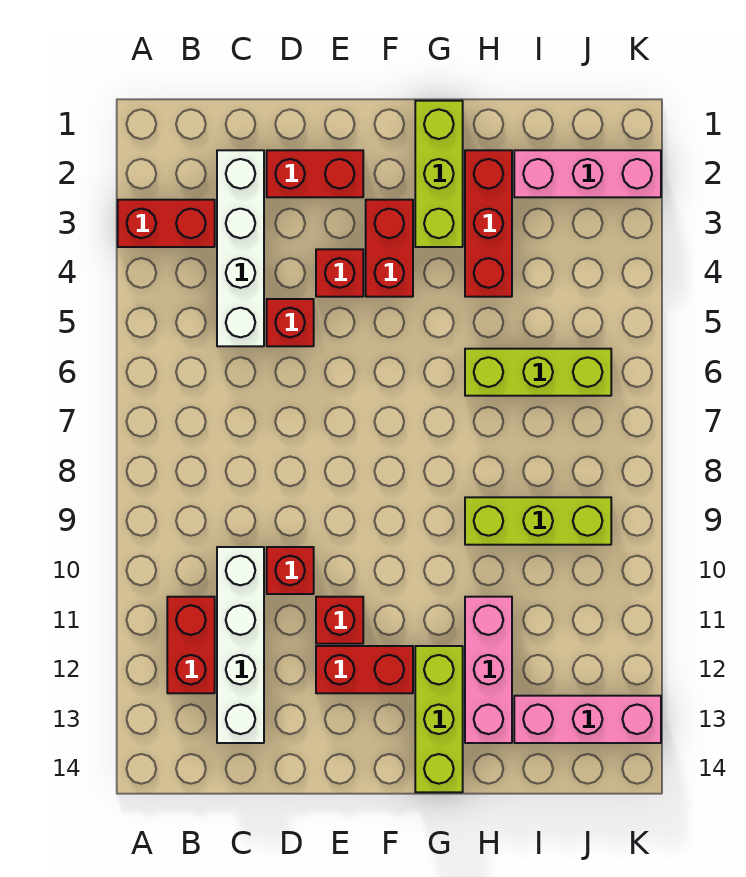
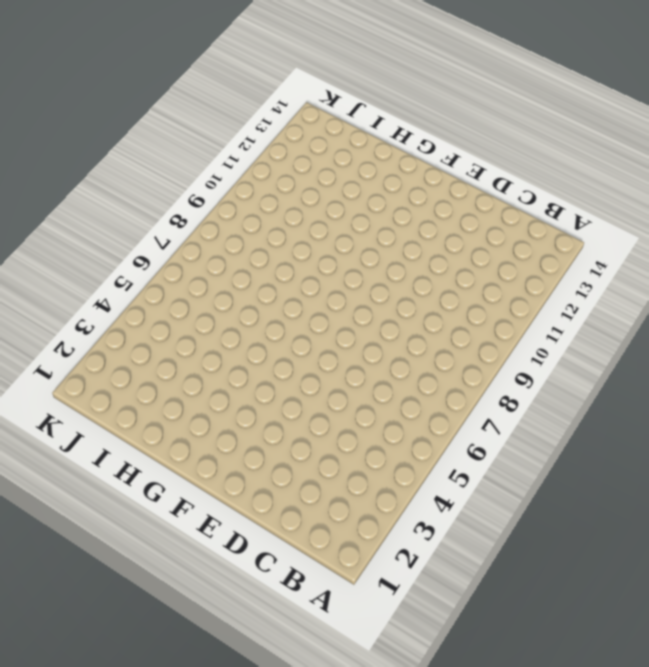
none -> red brick A3:B3 level 1
none -> red brick B11:B12 level 1
none -> white brick C2:C5 level 1

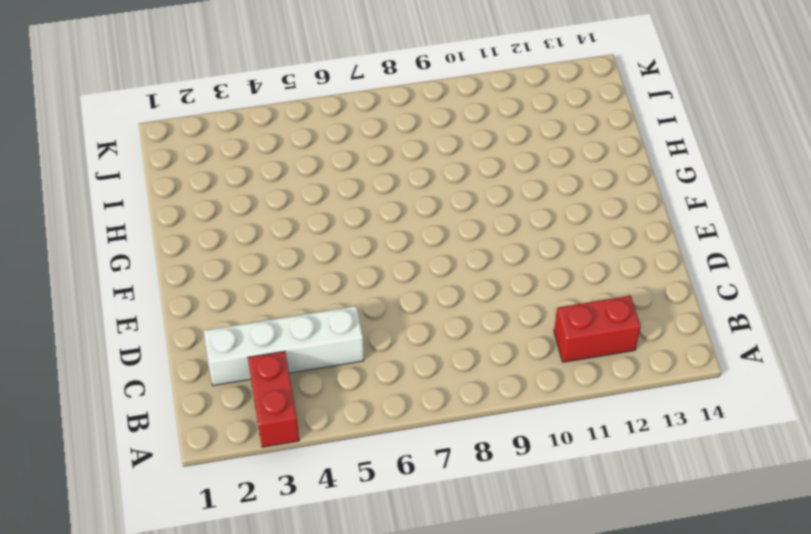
none -> white brick C10:C13 level 1
none -> red brick D2:E2 level 1
none -> red brick D5 level 1

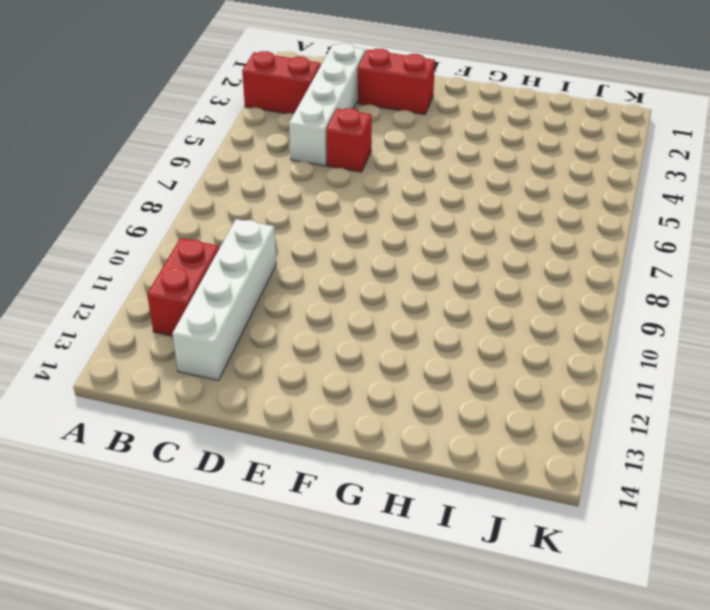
none -> red brick D10 level 1
none -> red brick E4 level 1
none -> red brick E11 level 1

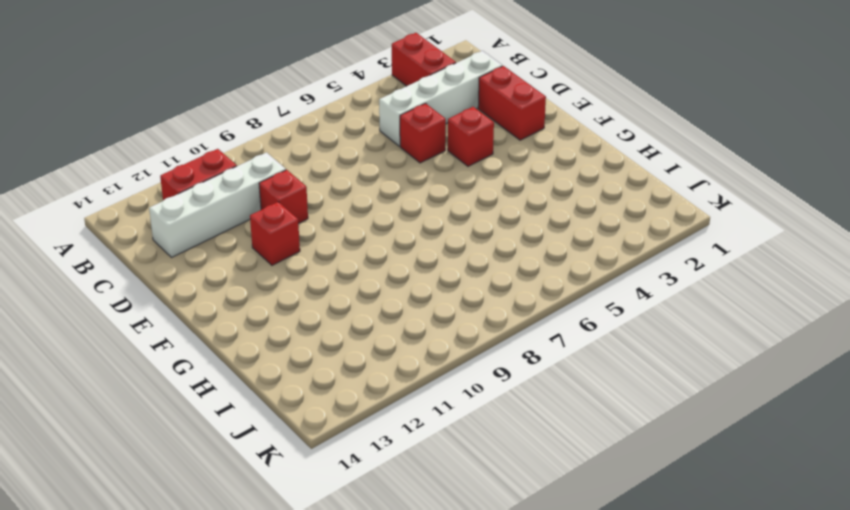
none -> red brick E12:F12 level 1
none -> red brick F3:F4 level 1
none -> lime brick G1:G3 level 1

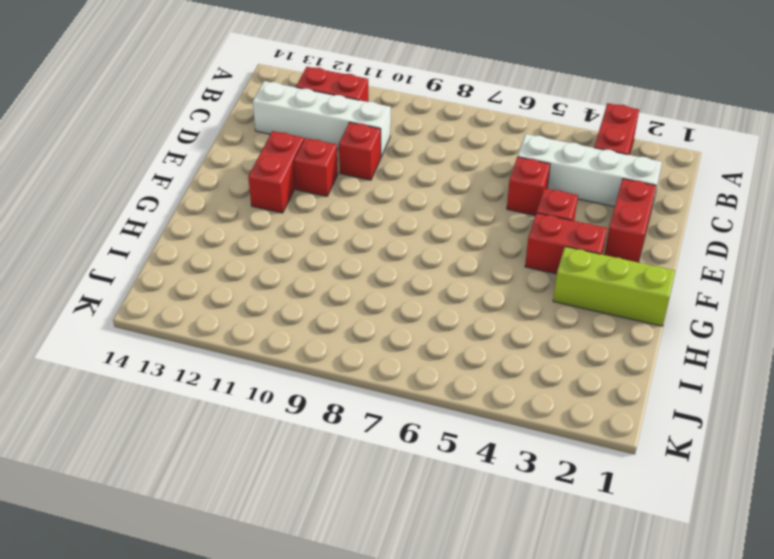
none -> lime brick G12:G14 level 1
none -> red brick H2:H4 level 1
none -> lime brick H6:J6 level 1

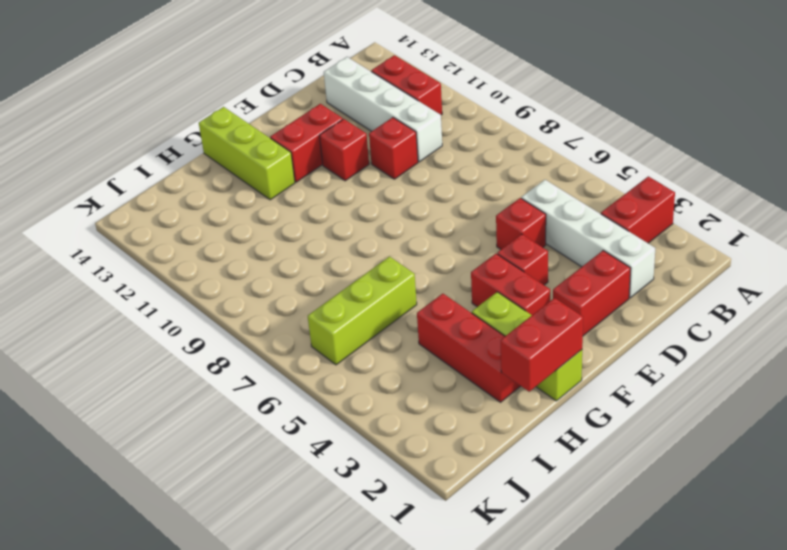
red brick G1:H1 level 2 -> none
none -> lime brick H9:J9 level 1
none -> pink brick H11:H13 level 1
none -> pink brick I2:K2 level 1

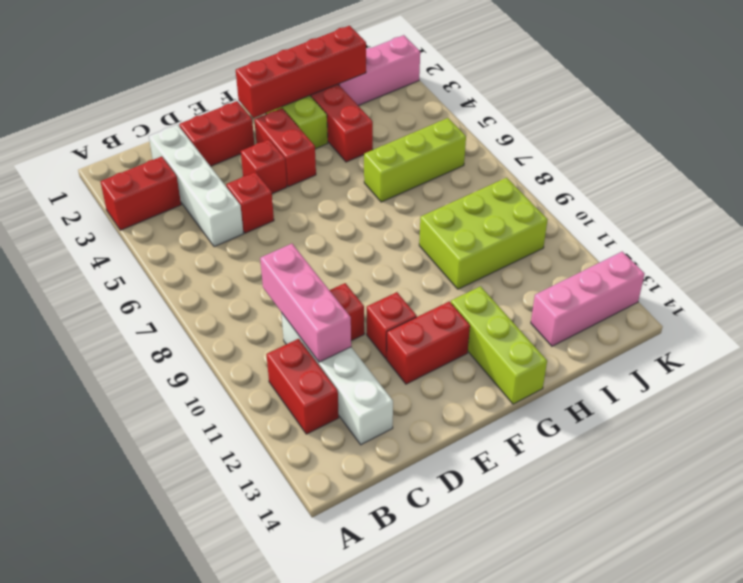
pink brick C9:C11 level 2 -> pink brick H11:H13 level 1
red brick F2:I2 level 2 -> none
lime brick H9:J10 level 1 -> lime brick H9:J9 level 1

